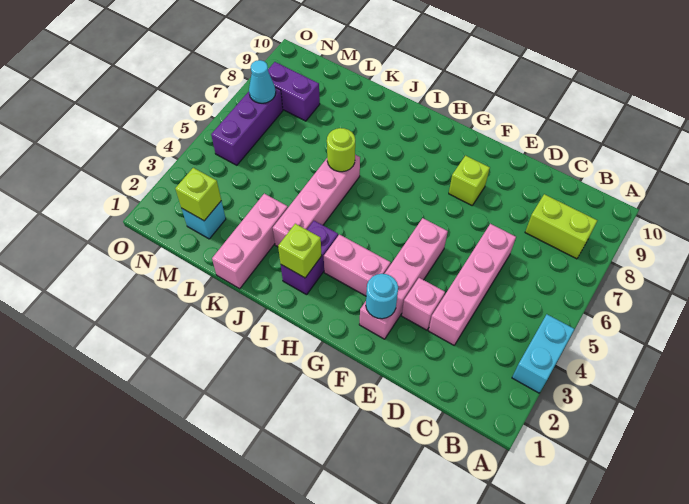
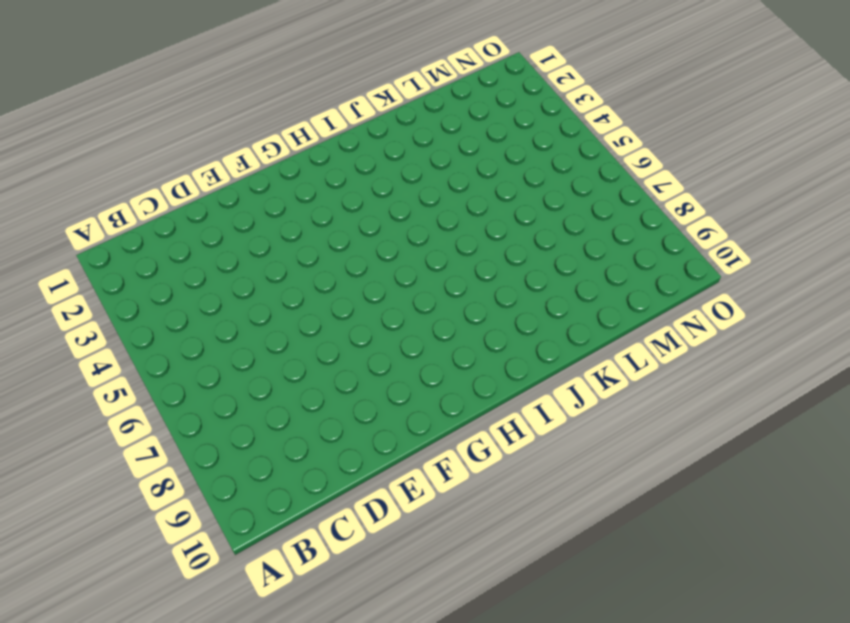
none -> cyan brick A3:A4 level 1
none -> lime brick B8:C8 level 1
none -> pink brick D3:D6 level 1

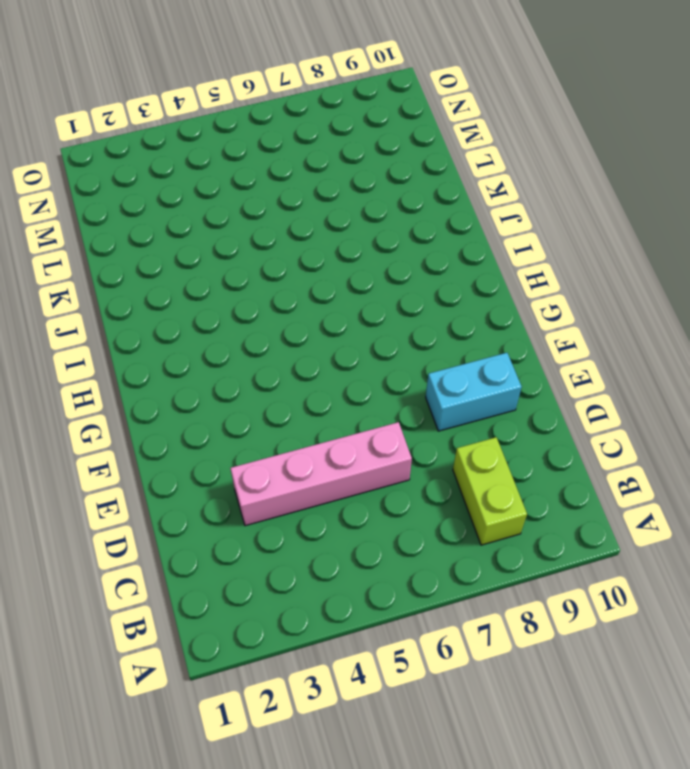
cyan brick E8:E9 level 1 -> cyan brick A3:A4 level 1
none -> pink brick E3 level 1
none -> pink brick F2:F5 level 1
none -> lime brick F8 level 1

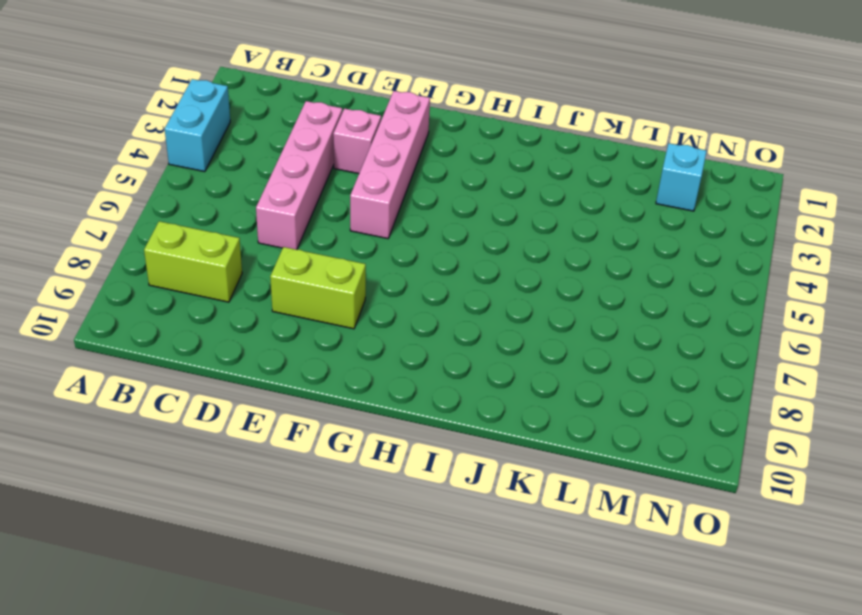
lime brick E8:F8 level 1 -> lime brick F8 level 1
none -> pink brick G3:H3 level 1
none -> purple brick I2:I3 level 1
none -> pink brick J3:J6 level 1

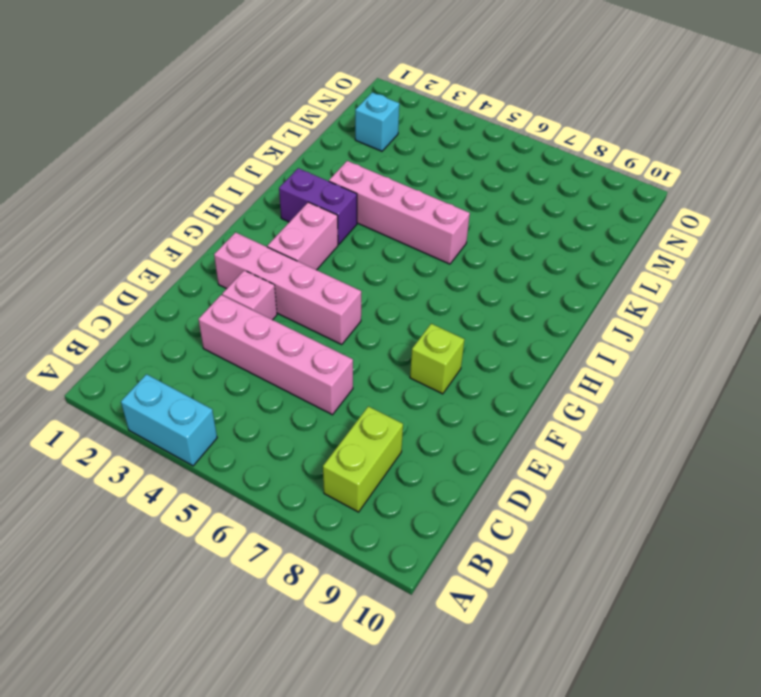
none -> pink brick K1:K3 level 1
none -> purple brick M8:N8 level 1
none -> purple brick N5:N7 level 1

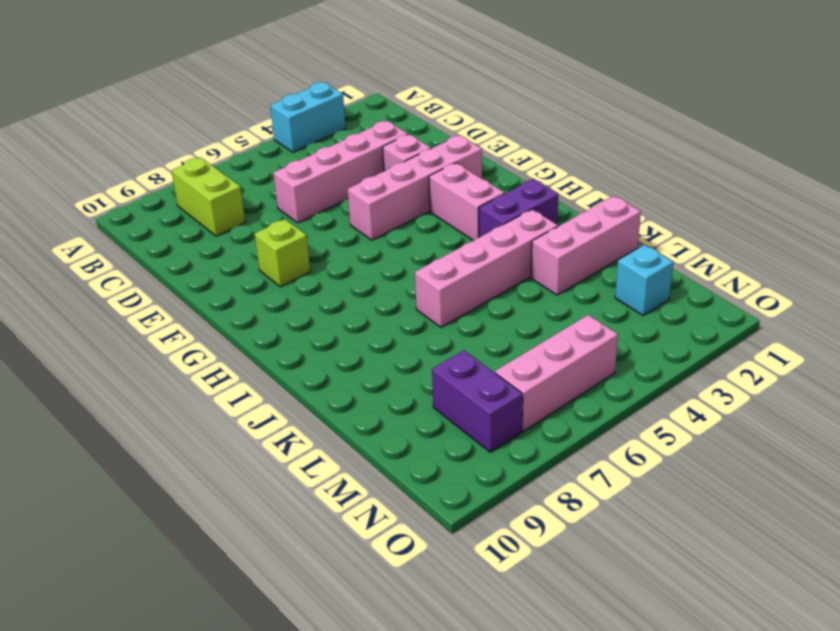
pink brick N5:N7 level 1 -> purple brick N5:N7 level 1
none -> cyan round brick F2 level 2
none -> lime brick I2 level 2
none -> lime round brick J6 level 2

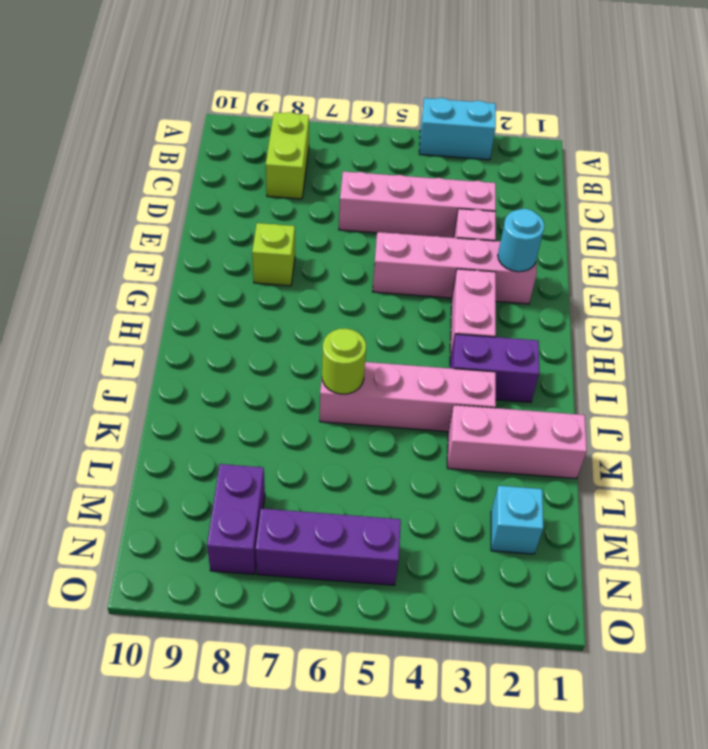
none -> lime brick I2 level 2
none -> lime brick M2 level 2
none -> cyan cone N7 level 2

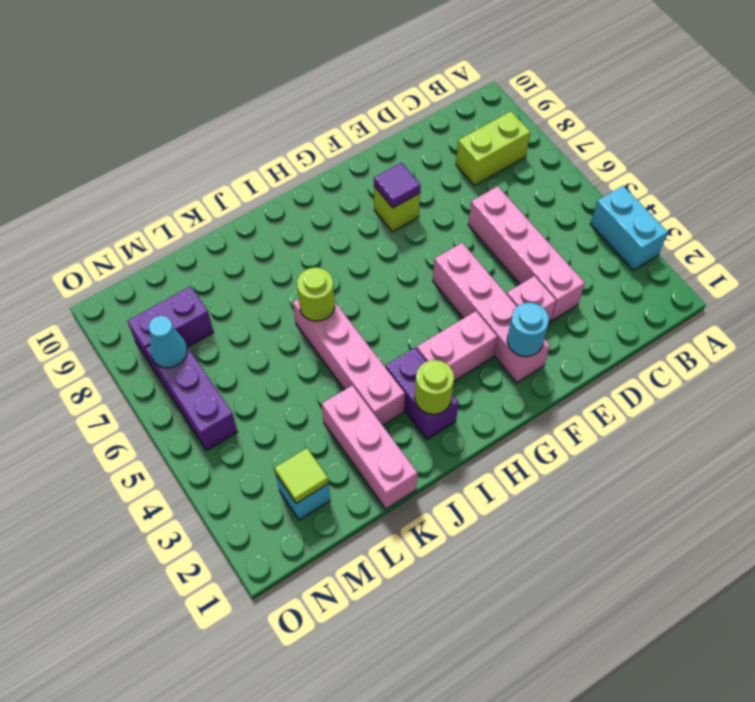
purple tile F8 level 2 -> none
lime round brick I2 level 2 -> lime brick I2 level 2
lime tile M2 level 2 -> lime brick M2 level 2

